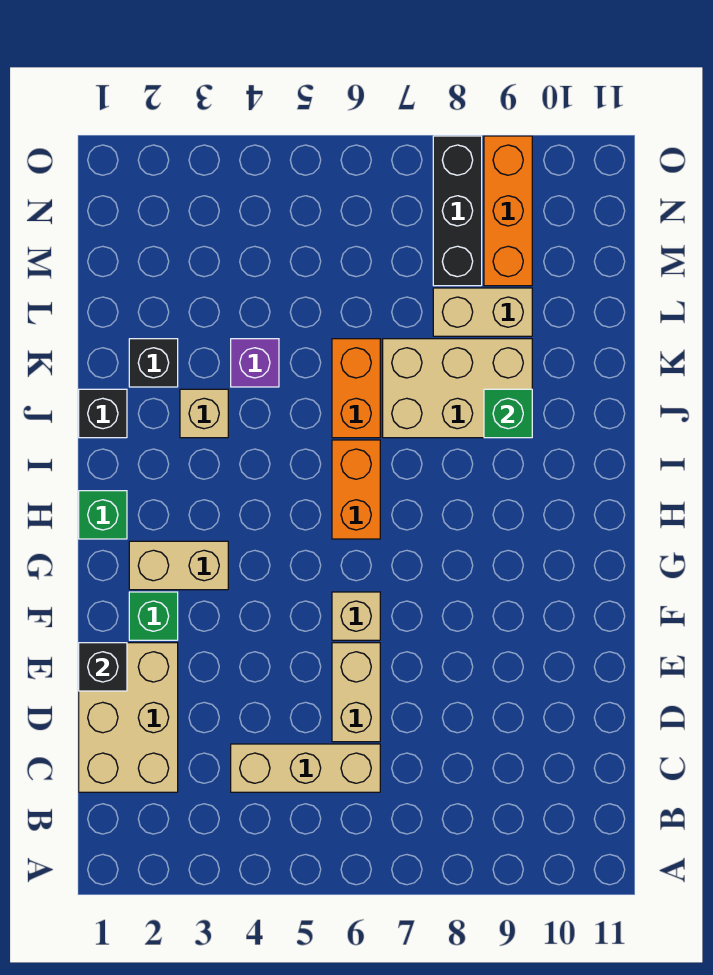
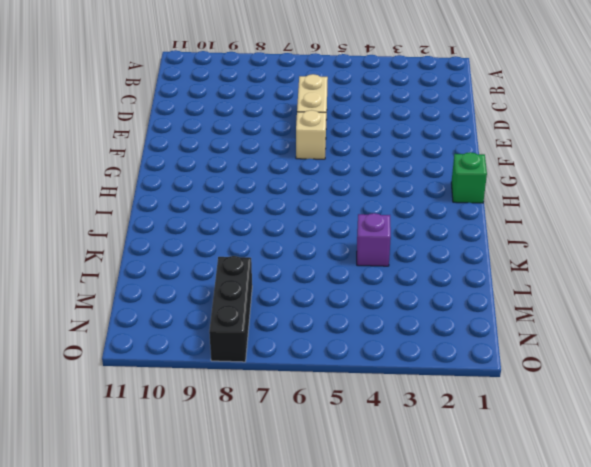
none -> tan brick C1:E2 level 1
none -> tan brick C4:C6 level 1
none -> green brick F2 level 1

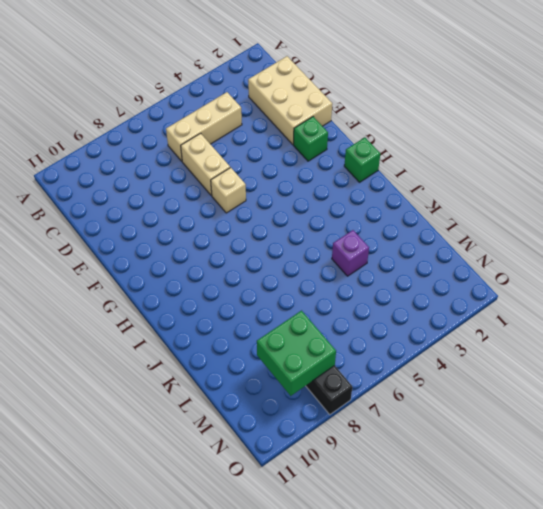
green brick M8:N9 level 2 -> none
none -> tan brick G2:G3 level 1
none -> orange brick H6:I6 level 1
none -> black brick J1 level 1

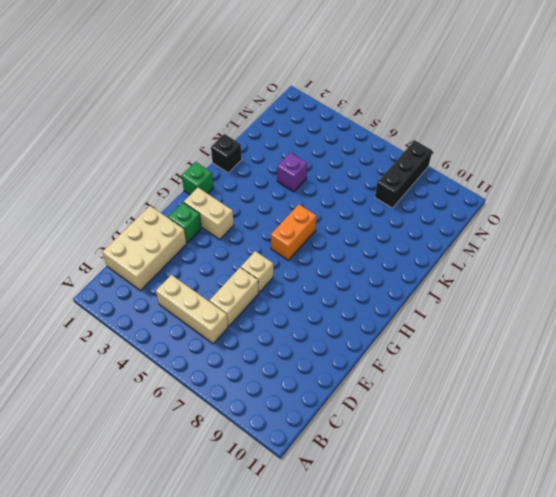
none -> tan brick J3 level 1
none -> orange brick J6:K6 level 1
none -> tan brick J7:K9 level 1

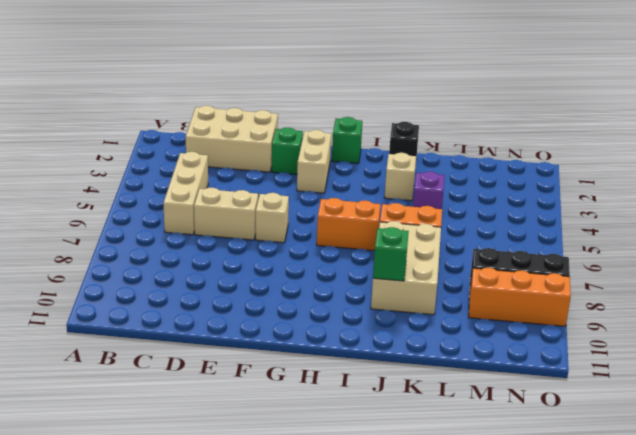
none -> black brick K2 level 1
none -> tan brick L8:L9 level 1
none -> black brick E1 level 2

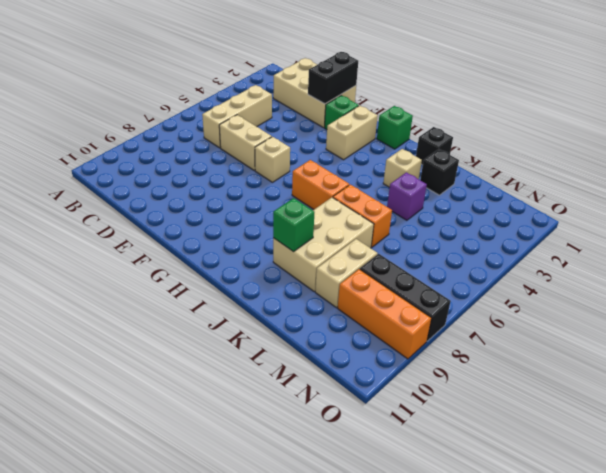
black brick E1:E2 level 2 -> black brick E1 level 2

